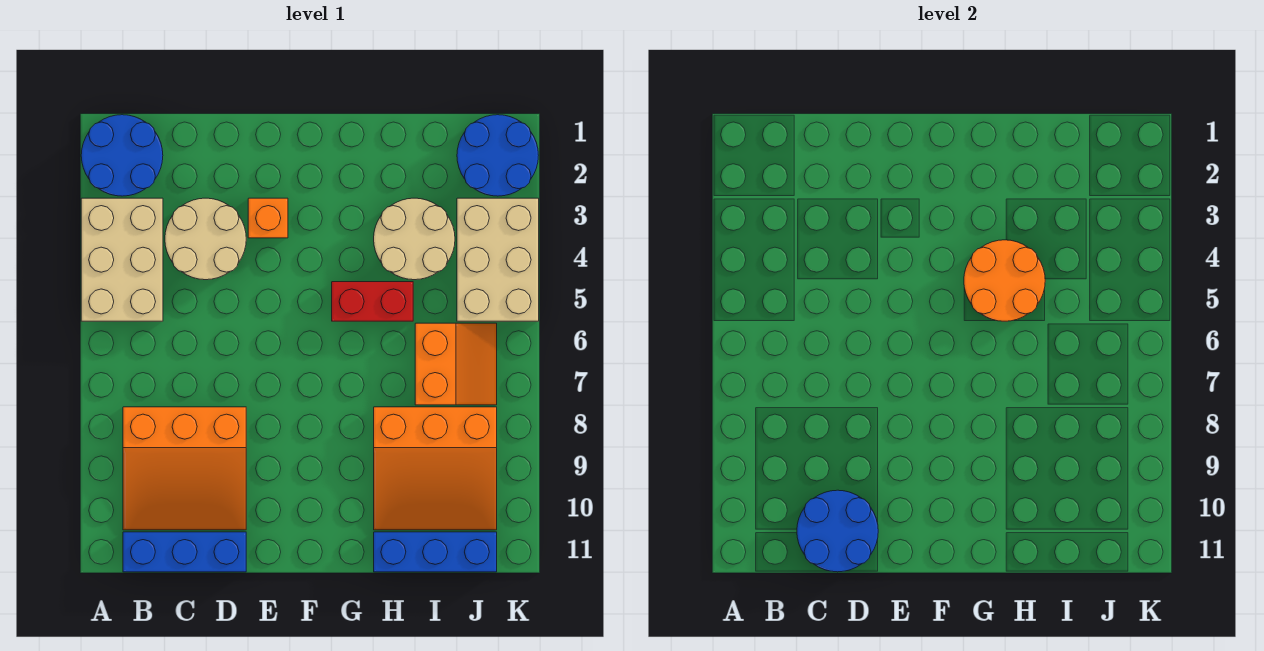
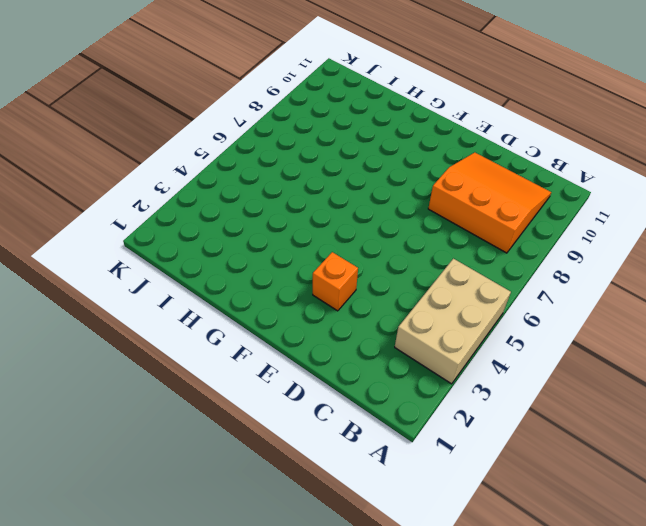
none -> blue round brick A1:B2 level 1
none -> blue brick B11:D11 level 1
none -> tan round brick C3:D4 level 1

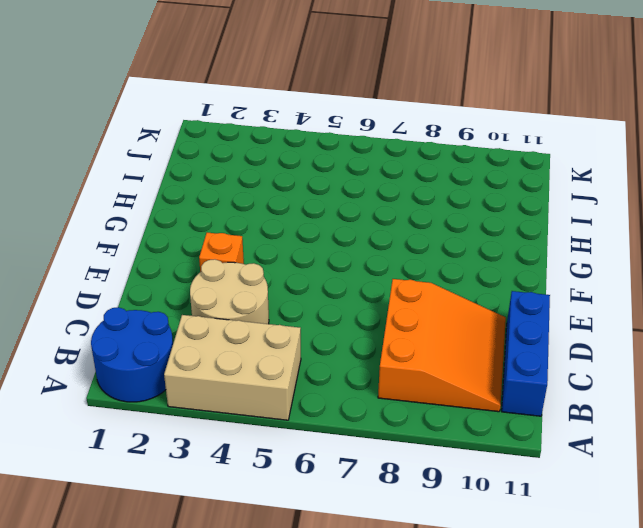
none -> red brick G5:H5 level 1
none -> tan round brick H3:I4 level 1
none -> orange slope H8:J10 level 1 top 8

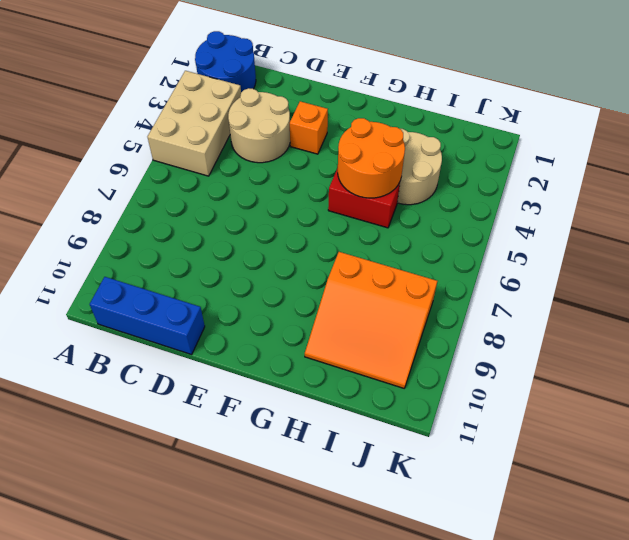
none -> orange slope B8:D10 level 1 top 8
none -> blue brick H11:J11 level 1
none -> orange slope I6:J7 level 1 top I

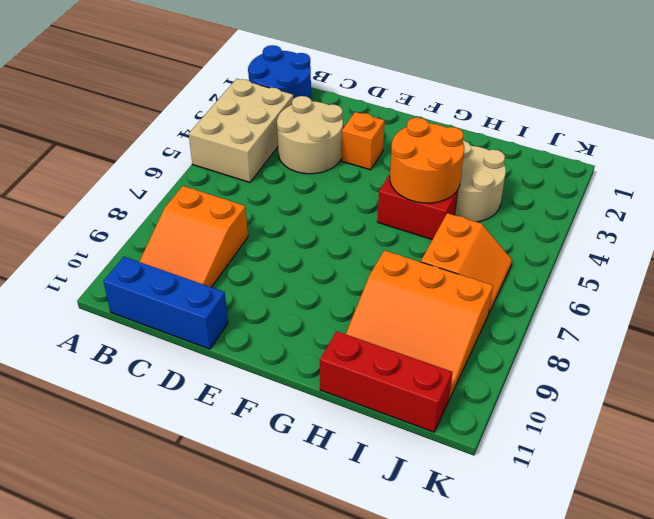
orange slope B8:C10 level 1 top 8 -> orange slope B8:D10 level 1 top 8
red brick H11:J11 level 1 -> blue brick H11:J11 level 1
none -> blue round brick J1:K2 level 1
none -> tan brick J3:K5 level 1
none -> blue round brick C10:D11 level 2

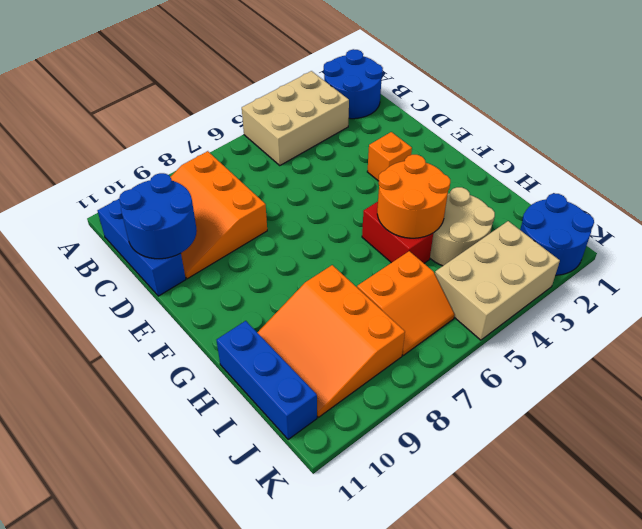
none -> tan round brick C3:D4 level 1

